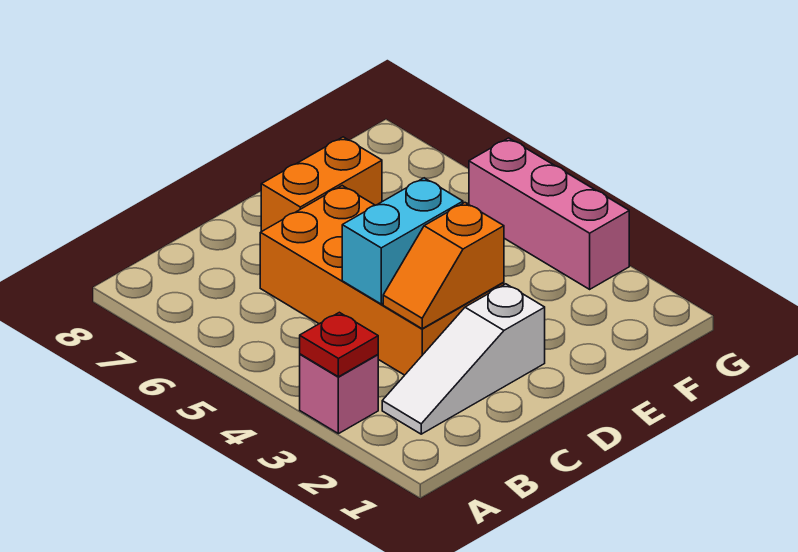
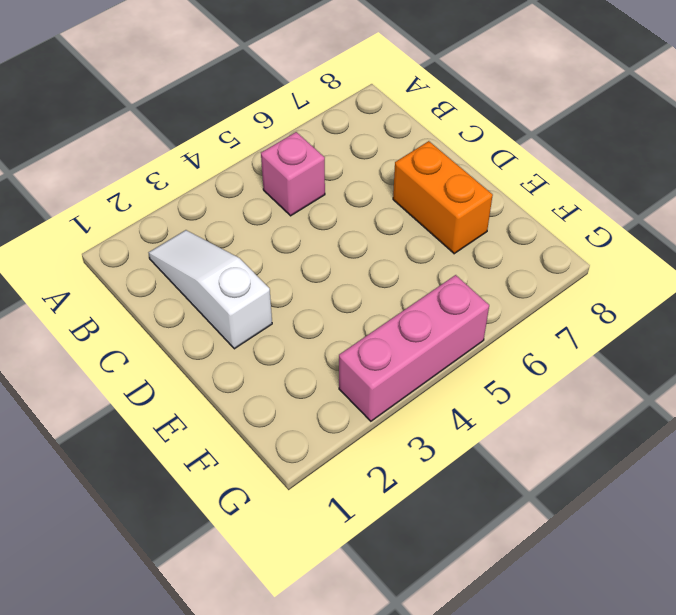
pink brick B5 level 1 -> pink brick A3 level 1
none -> orange brick C3:D6 level 1
none -> red plate A3 level 2

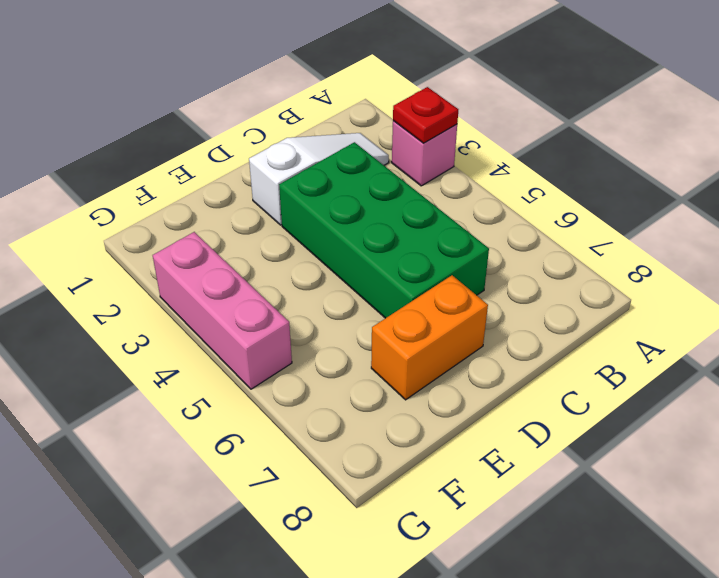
green brick C3:D6 level 1 -> orange brick C3:D6 level 1
none -> orange slope C3:D3 level 2 top D
none -> cyan brick C4:D4 level 2

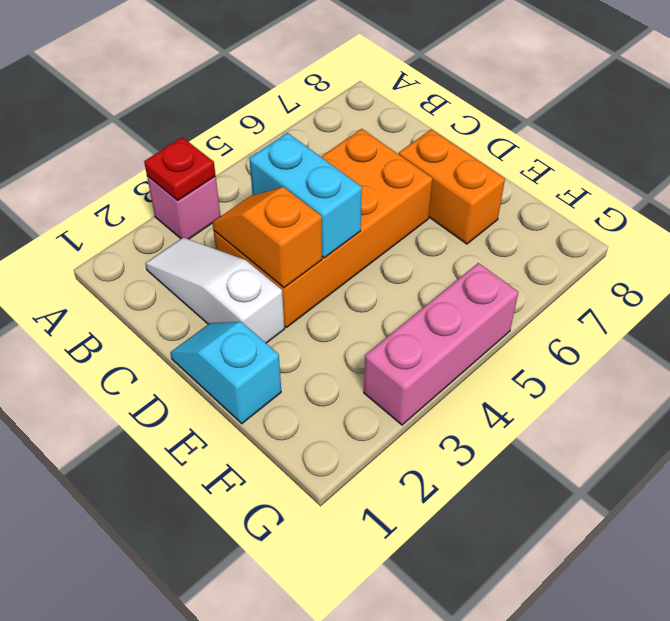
cyan slope D1:E1 level 1 top E -> none

